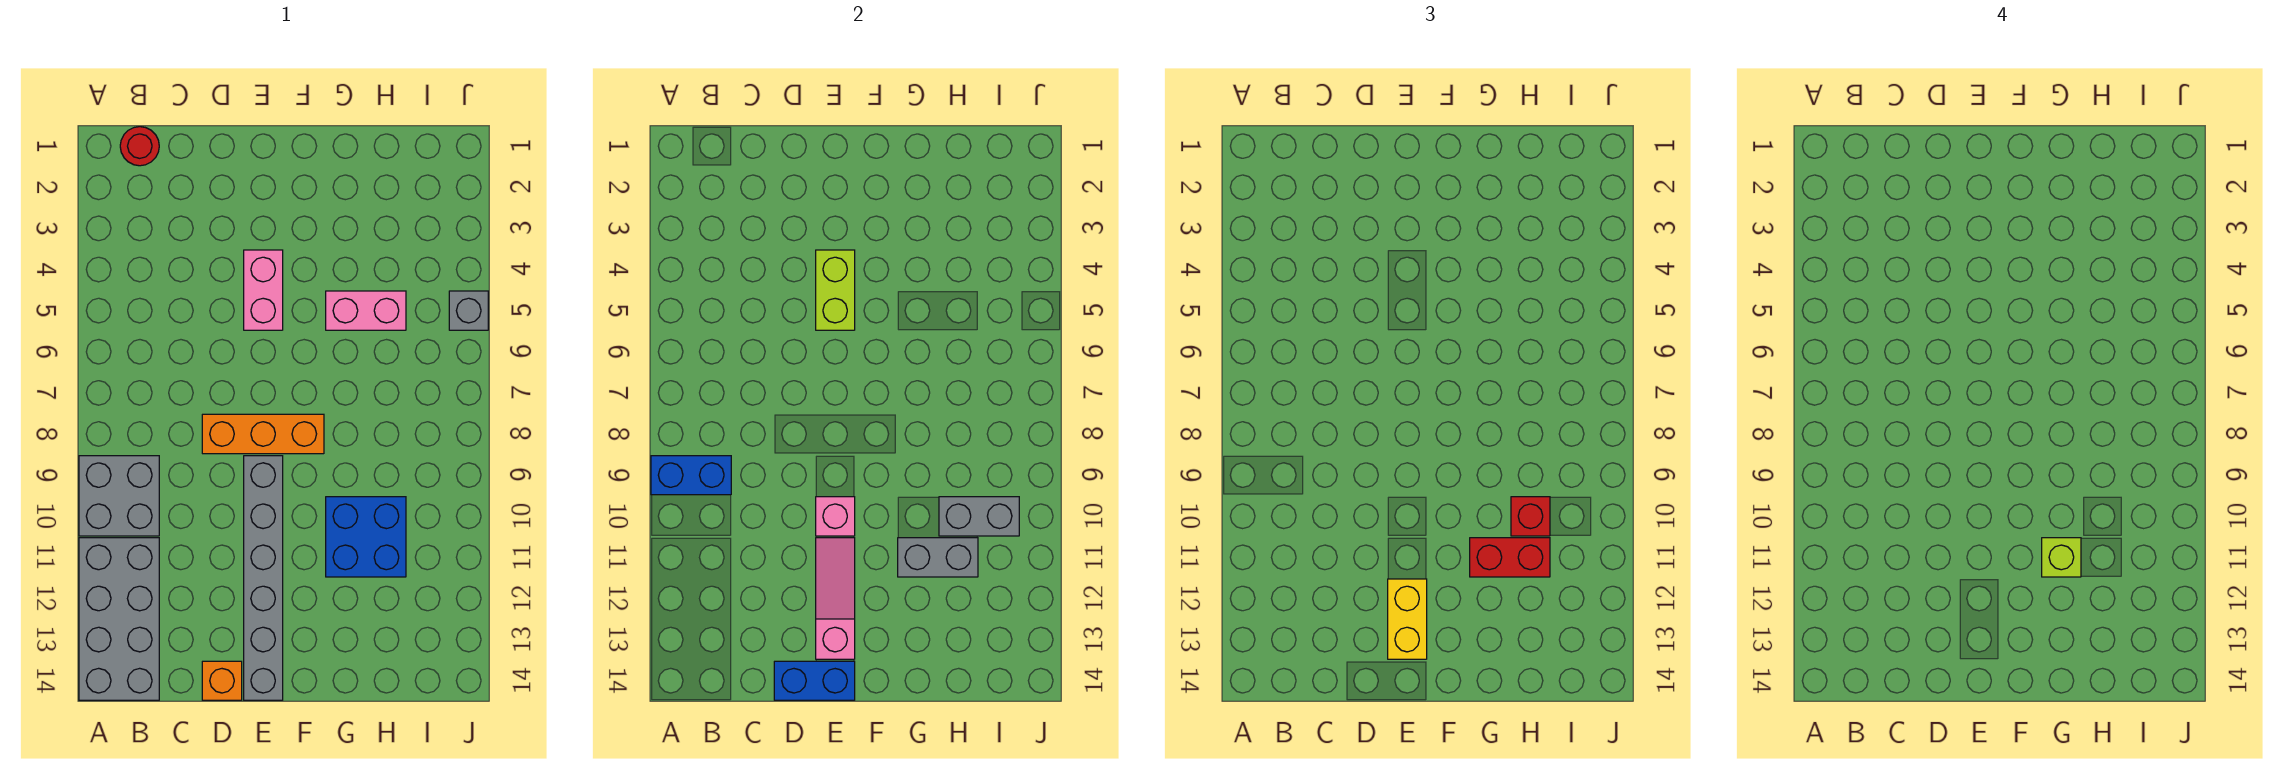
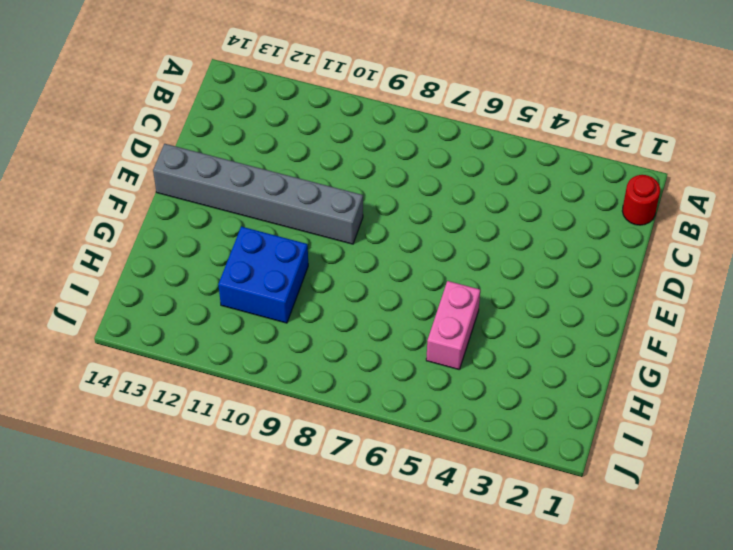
none -> grey brick A9:B10 level 1
none -> grey brick A11:B14 level 1
none -> orange brick D8:F8 level 1

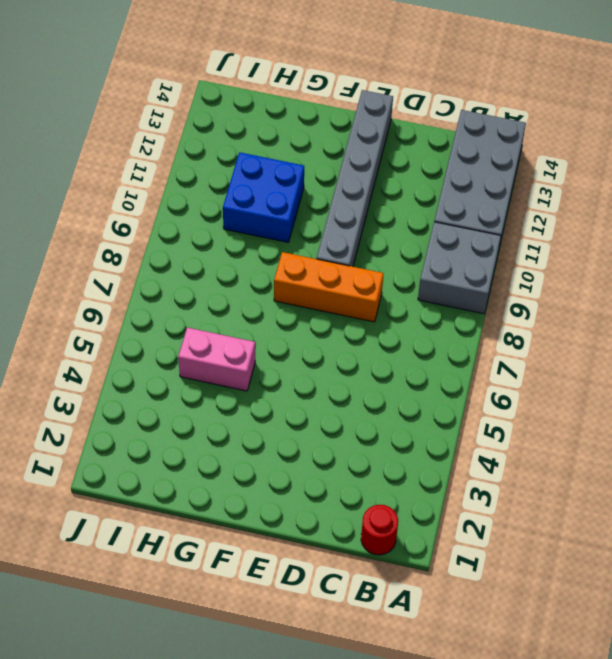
none -> orange brick D14 level 1
none -> pink brick E4:E5 level 1
none -> grey brick J5 level 1

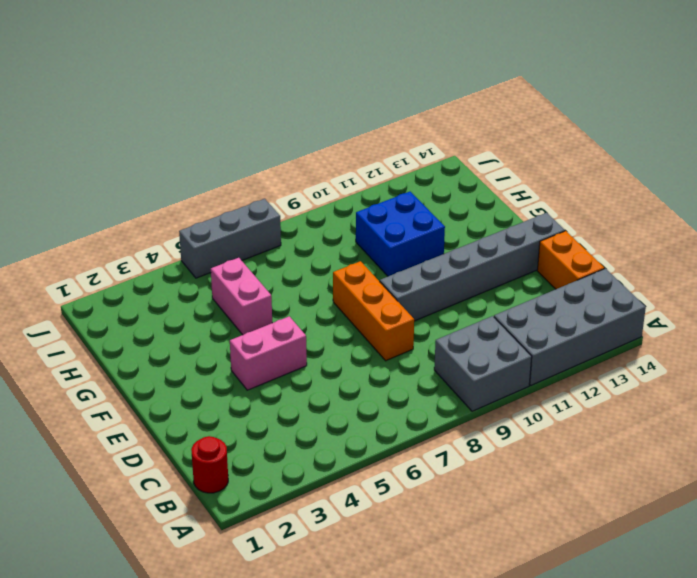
orange brick C14:D14 level 1 -> orange brick D14 level 1
grey brick J5:J7 level 1 -> grey brick J5 level 1
none -> blue brick A9:B9 level 2
none -> blue brick D14:E14 level 2
none -> lime brick E4:E5 level 2

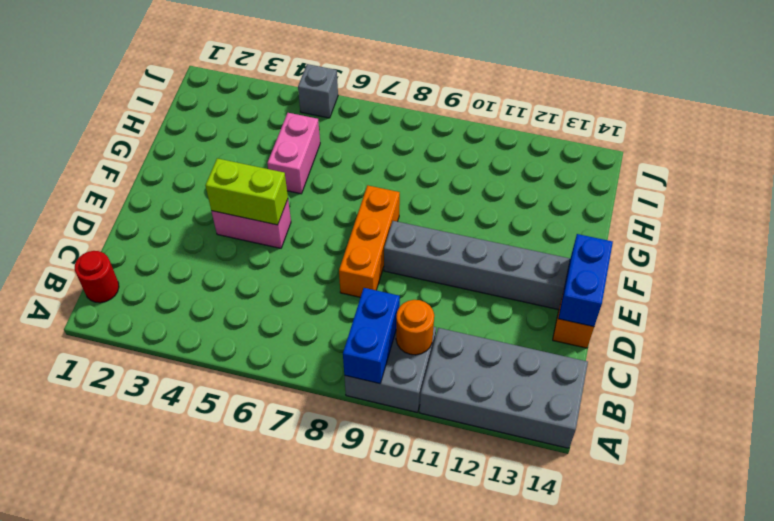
orange round brick B10 level 2 -> none
none -> blue brick G10:H11 level 1
none -> pink brick E10 level 2
none -> pink slope E11:E13 level 2 top 13

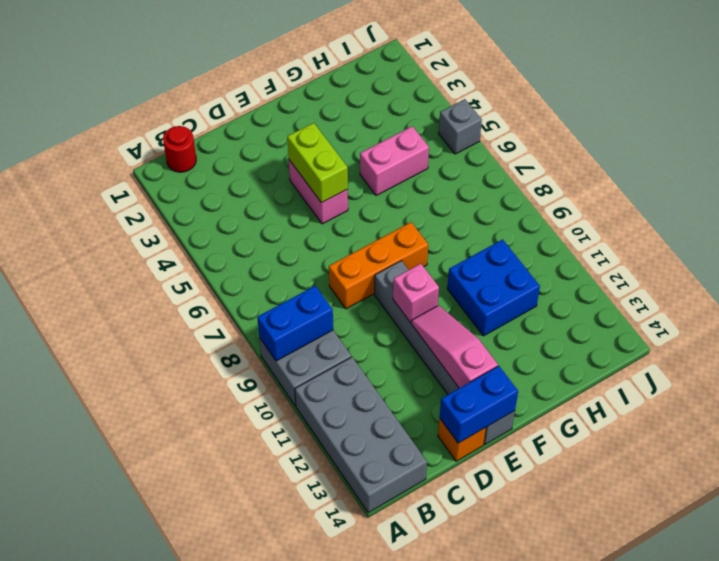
none -> grey brick G11:H11 level 2
none -> grey brick H10:I10 level 2
none -> yellow brick E12:E13 level 3

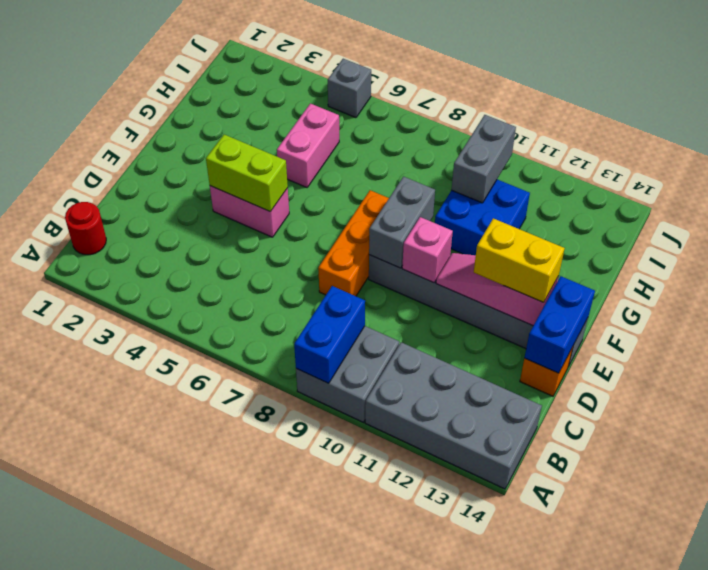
grey brick E9:F9 level 2 -> grey brick G11:H11 level 2
none -> red brick G11:H11 level 3
none -> red brick H10 level 3
none -> lime brick G11 level 4

